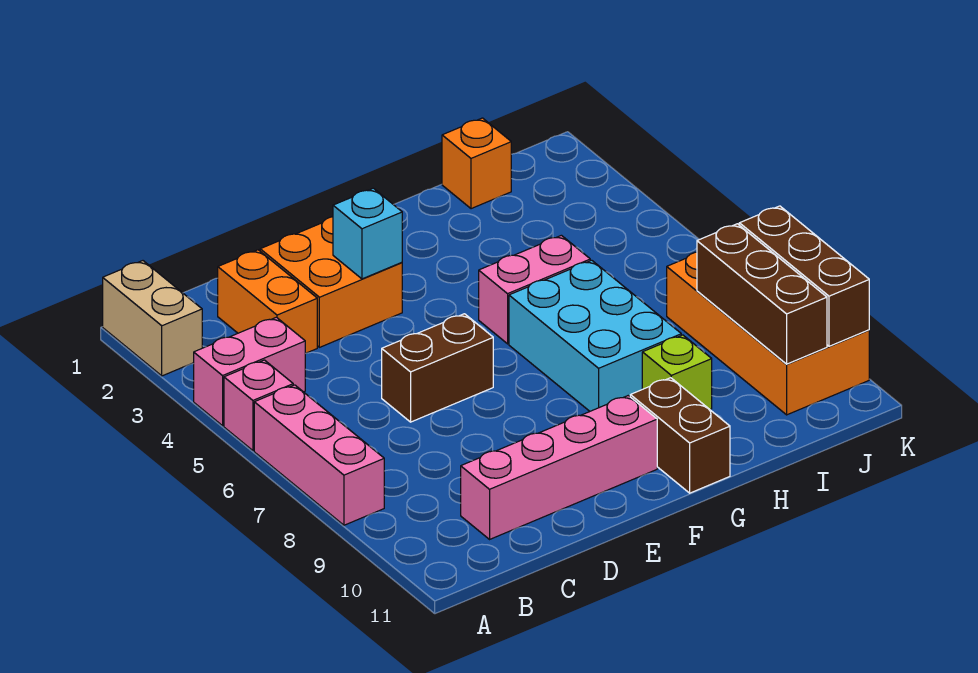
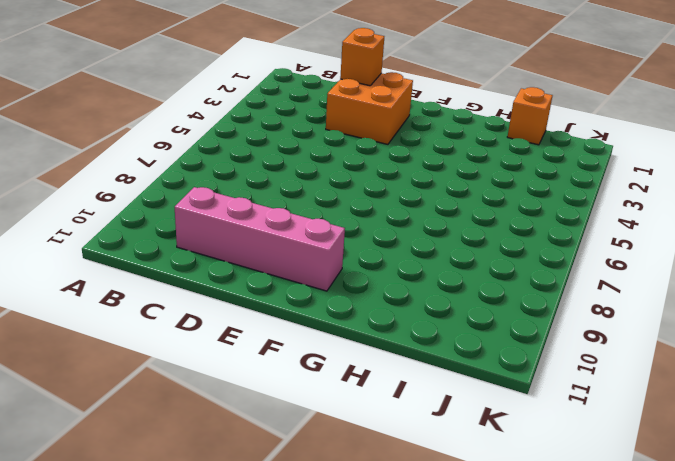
orange brick D2 level 2 -> none
none -> tan brick A1:A2 level 1
none -> pink brick A4:B4 level 1
none -> pink brick A5 level 1

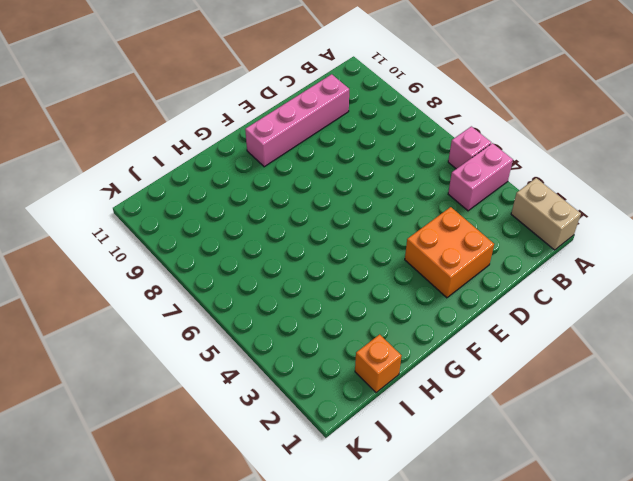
none -> pink brick A6:A8 level 1
none -> orange brick C2:C3 level 1
none -> brown brick D6:E6 level 1

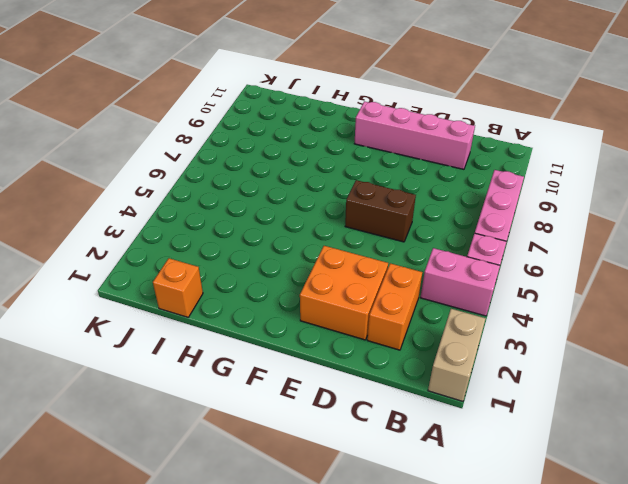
none -> pink brick G5:H5 level 1
none -> cyan brick G6:H8 level 1
none -> brown brick G10:G11 level 1

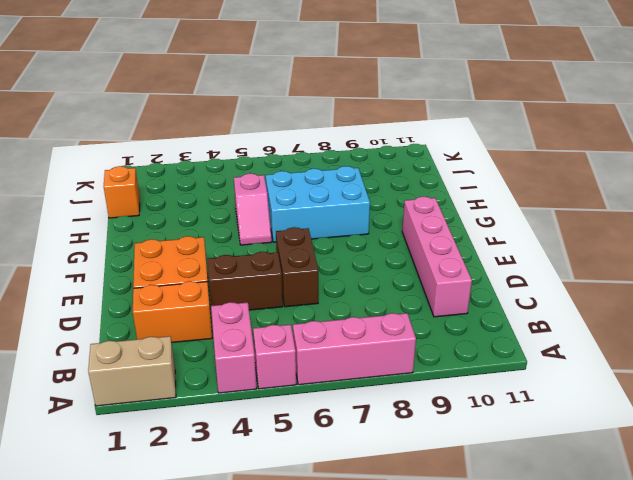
brown brick D4:D5 level 1 -> brown brick G10:G11 level 1
pink slope G5:H5 level 1 top H -> pink brick G5:H5 level 1
none -> lime brick H9 level 1
none -> orange brick J7:K10 level 1
none -> cyan brick E3 level 2

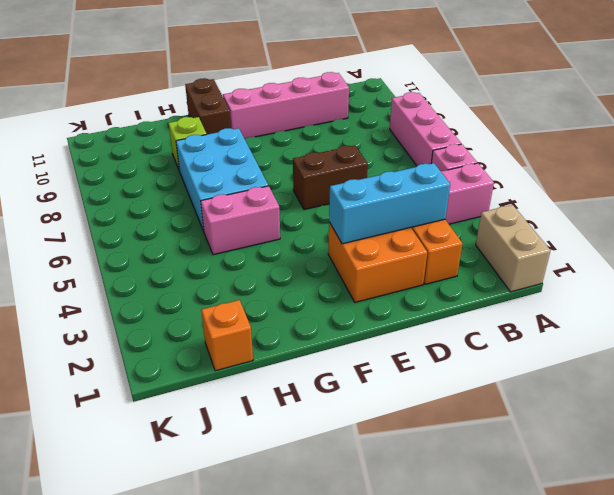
cyan brick C3:E3 level 2 -> cyan brick E3 level 2
none -> orange brick J7:K10 level 1
none -> brown brick J8:J10 level 2
none -> brown brick K8:K10 level 2

